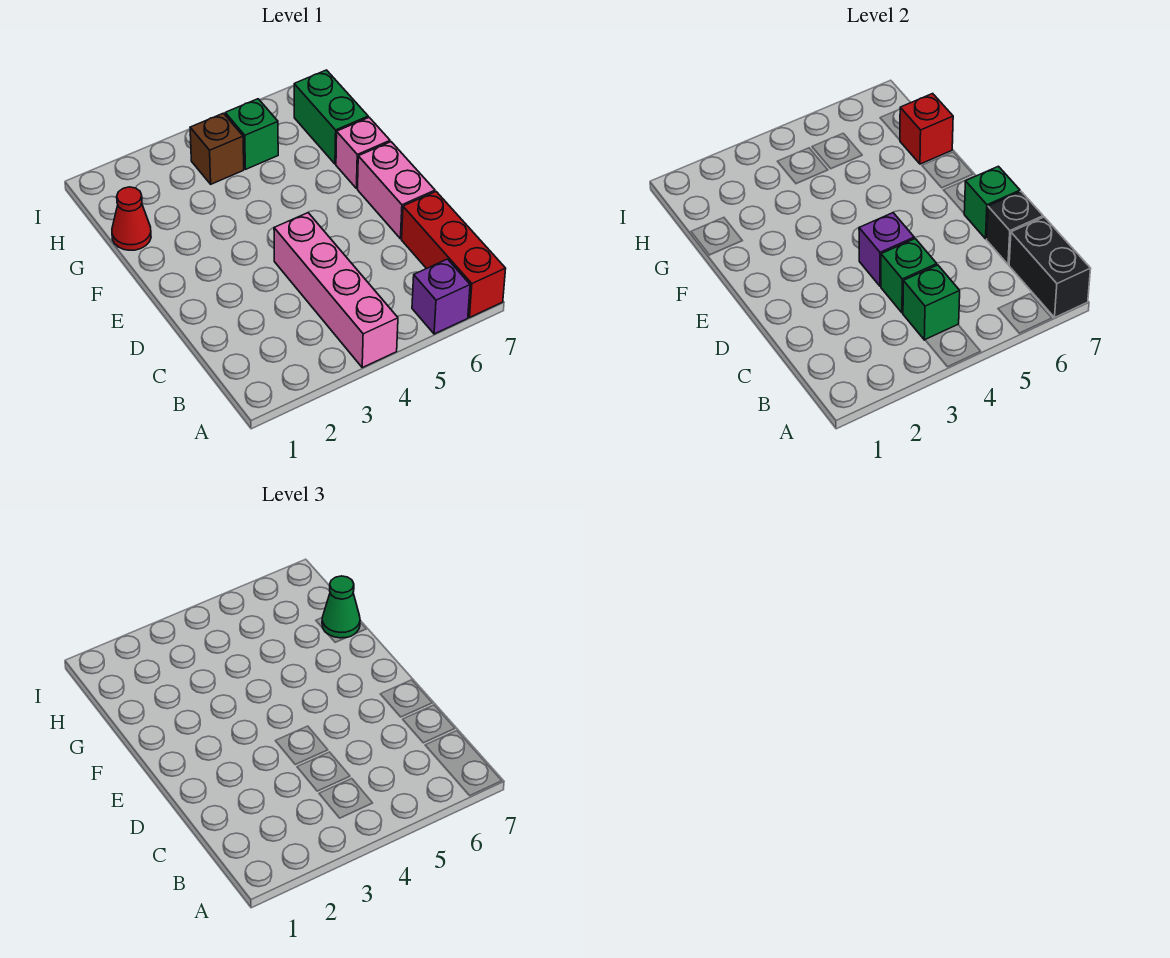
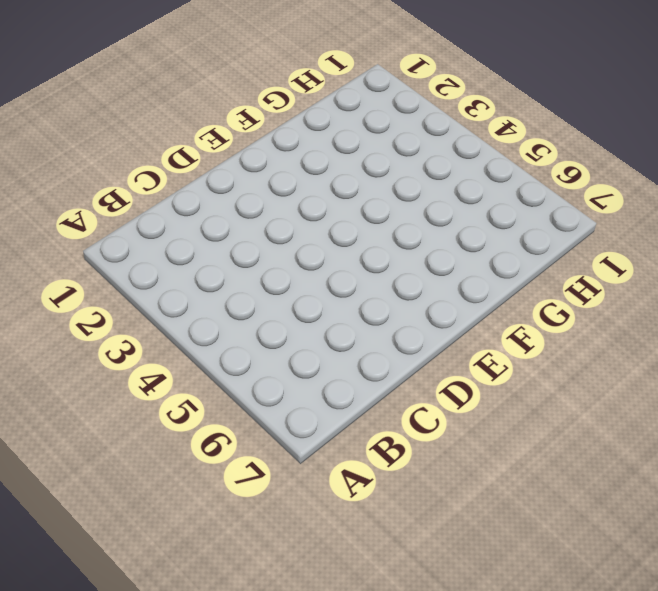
none -> pink brick A4:D4 level 1
none -> purple brick A6 level 1
none -> red brick A7:C7 level 1

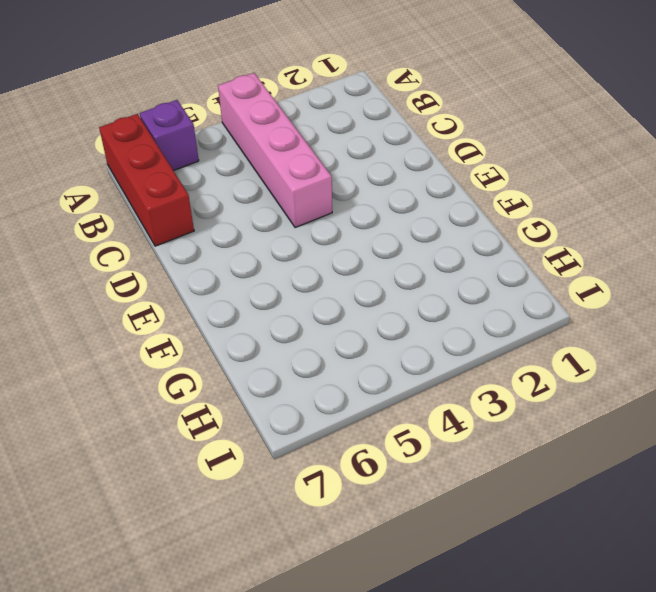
none -> pink brick D7:E7 level 1
none -> pink brick F7 level 1
none -> red cone G1 level 1

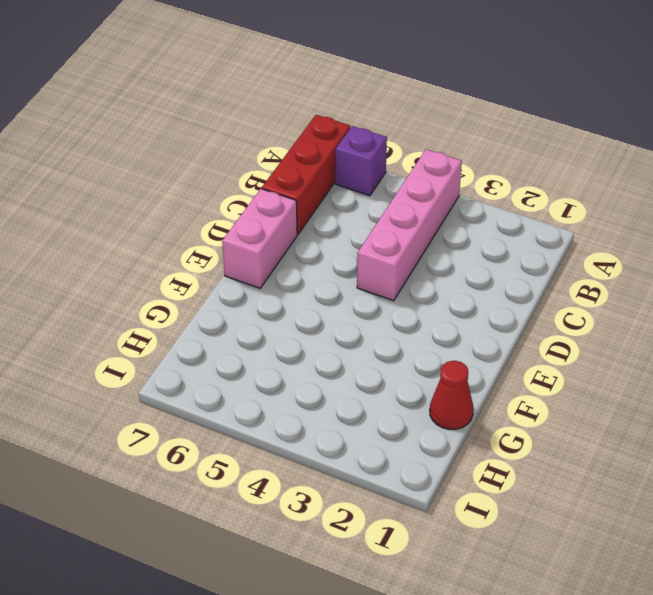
none -> pink brick F7 level 1
none -> green brick G7:H7 level 1
none -> brown brick H4 level 1

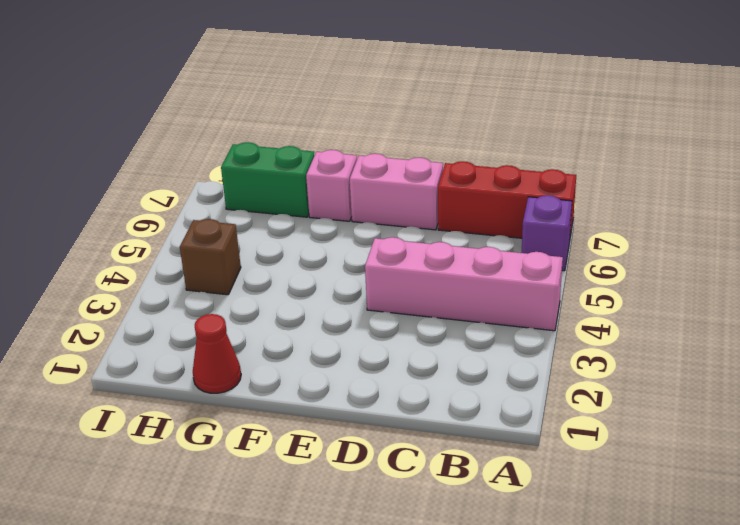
none -> green brick H5 level 1
none -> black brick A7:B7 level 2
none -> green brick B4 level 2

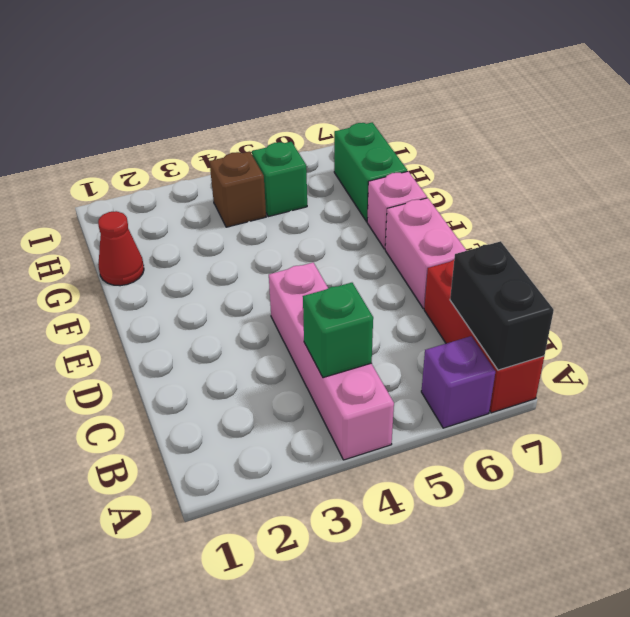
none -> green brick C4 level 2
none -> black brick C7 level 2
none -> purple brick D4 level 2

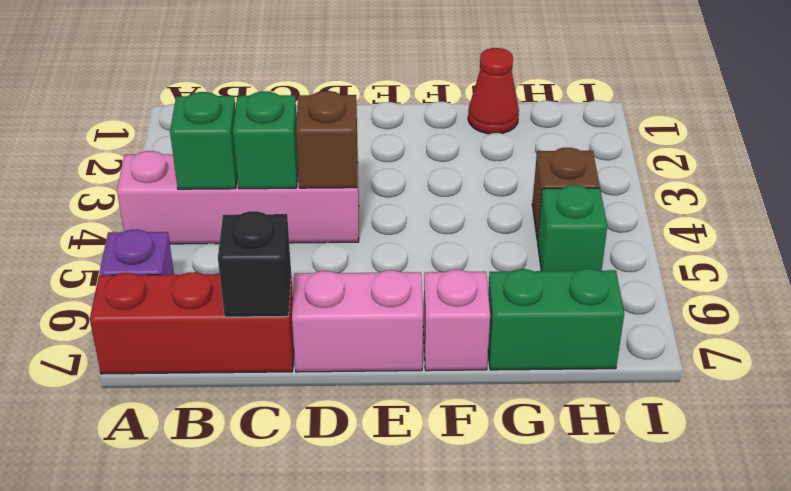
brown brick D4 level 2 -> purple brick D4 level 2
none -> black brick A7:B7 level 2
none -> green brick D7 level 2
none -> red brick G7 level 2

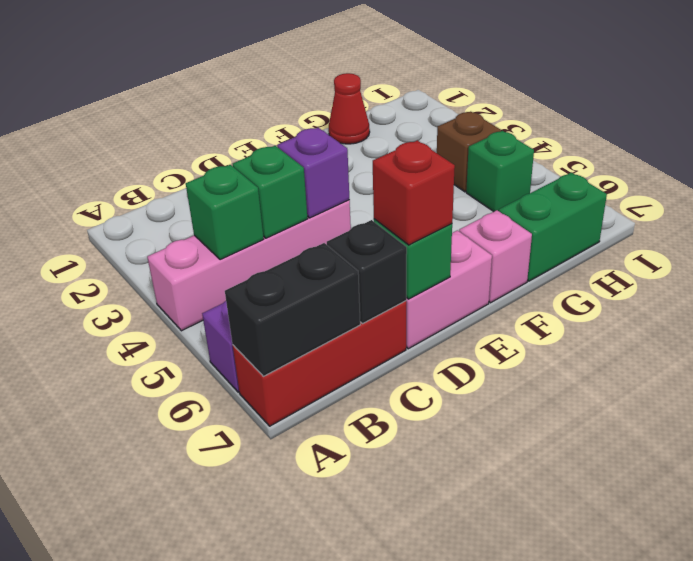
red brick D7 level 3 -> red brick G7 level 2
none -> green cone G7 level 3

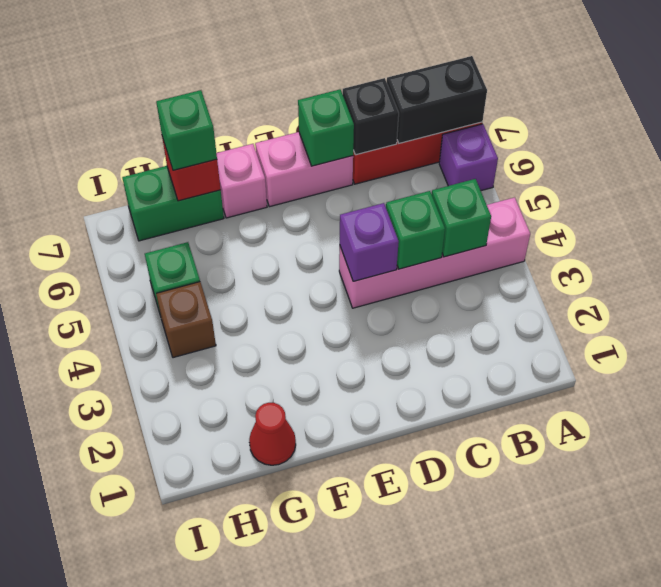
green brick G7 level 3 -> green cone G7 level 3

